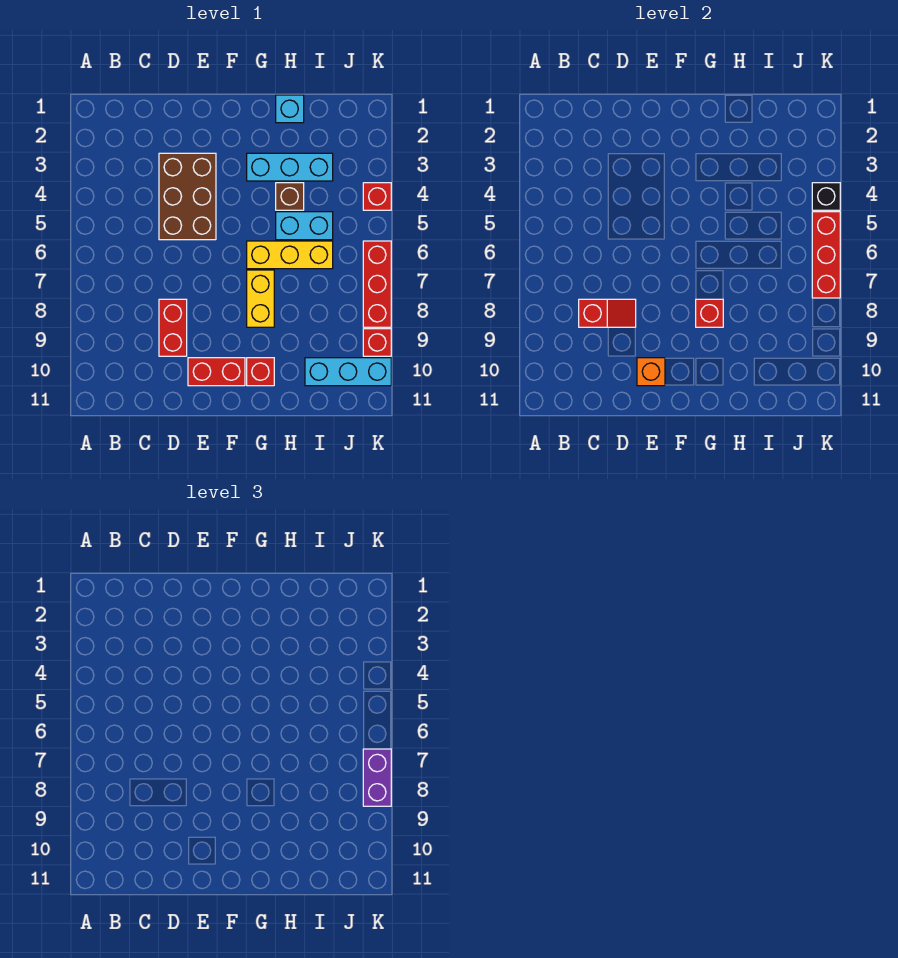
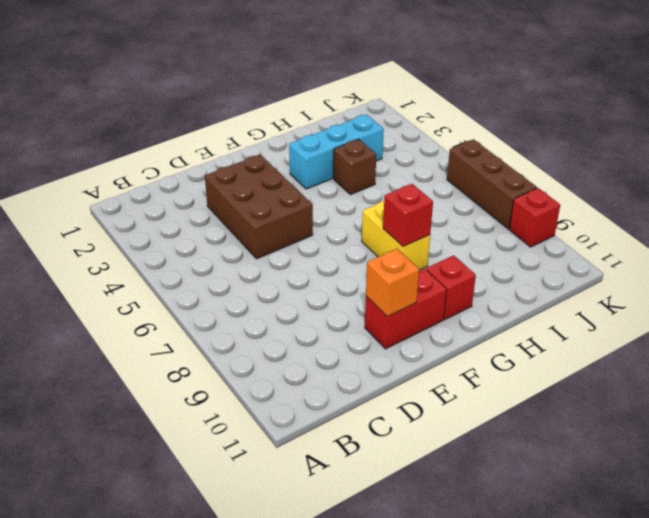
brown brick K6:K8 level 1 -> red brick K6:K8 level 1
none -> red brick D8:D9 level 1
none -> yellow brick G6:I6 level 1
none -> cyan brick H1 level 1

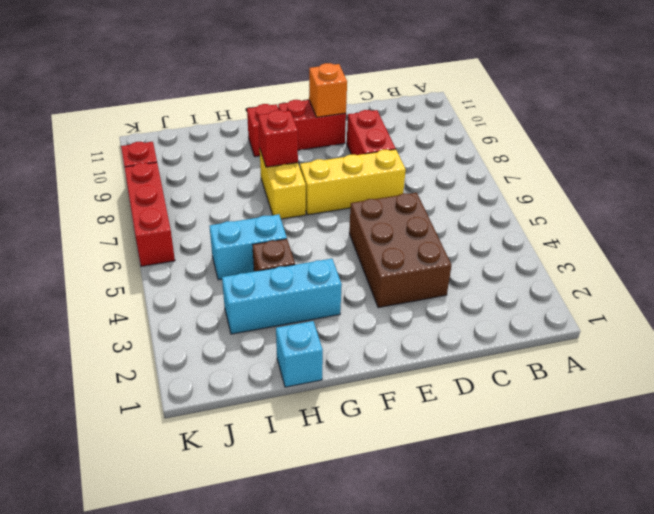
yellow brick D7:F7 level 1 -> yellow brick G6:I6 level 1
none -> cyan brick I10:K10 level 1
none -> red brick K4 level 1
none -> red slope C8:D8 level 2 top C

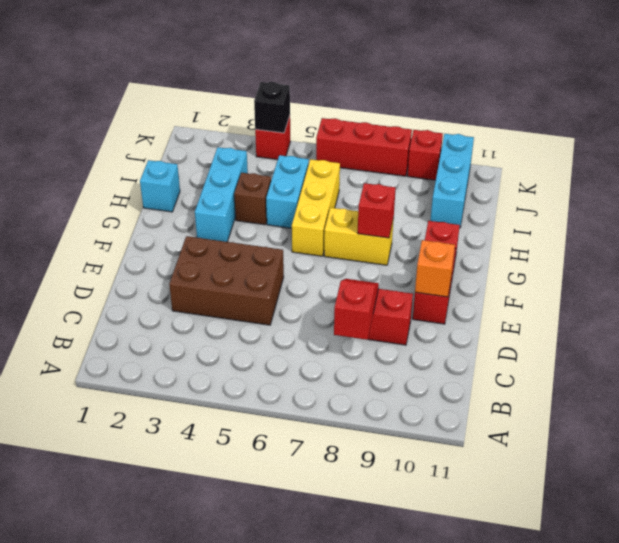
none -> red brick K5:K7 level 2
none -> purple brick K7:K8 level 3

